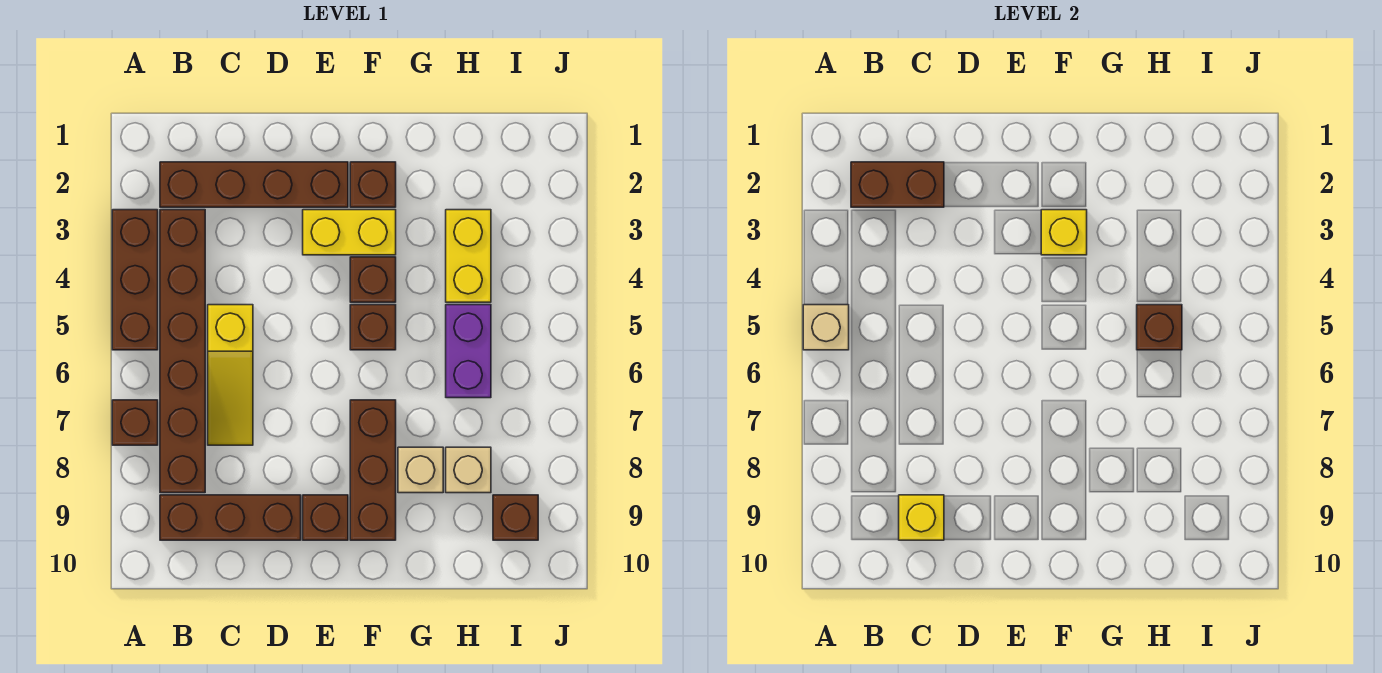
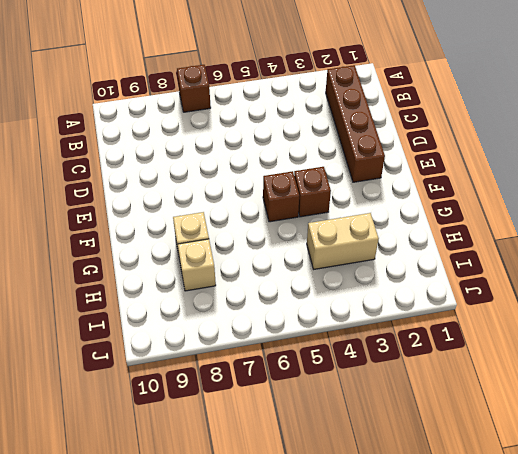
tan brick H3:H4 level 1 -> yellow brick H3:H4 level 1
none -> brown brick A3:A5 level 1
none -> brown brick B3:B8 level 1
none -> brown brick B9:D9 level 1

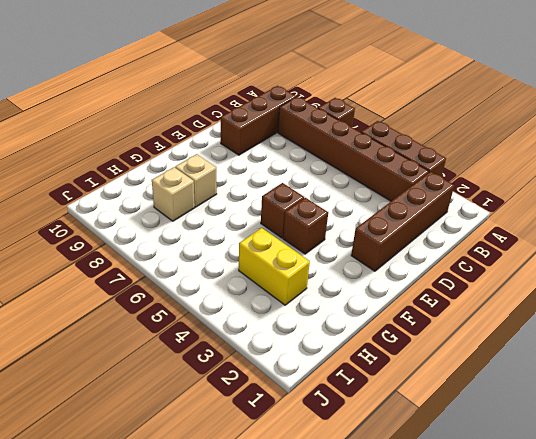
none -> yellow slope C5:C7 level 1 top 5
none -> yellow brick E3:F3 level 1
none -> brown brick E9 level 1

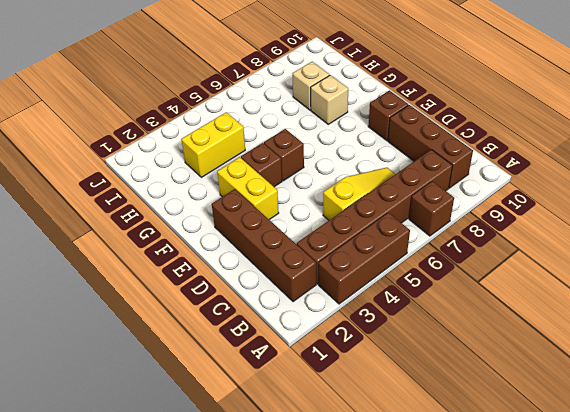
none -> brown brick F2 level 1
none -> brown brick F7:F9 level 1
none -> purple brick H5:H6 level 1

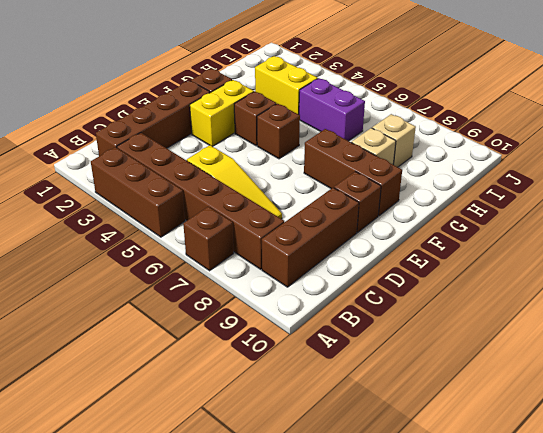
none -> brown brick I9 level 1
none -> tan brick A5 level 2
none -> brown brick B2:C2 level 2

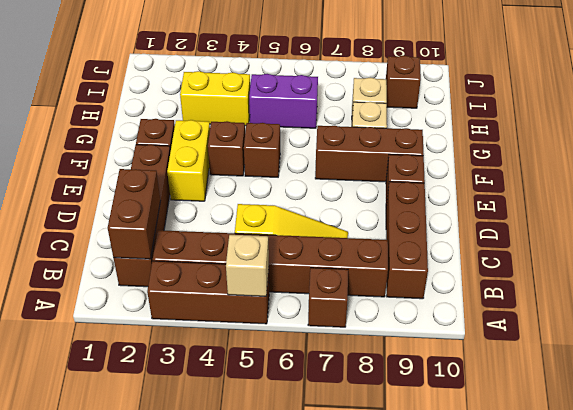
none -> yellow brick C9 level 2
none -> yellow brick F3 level 2
none -> brown brick H5 level 2

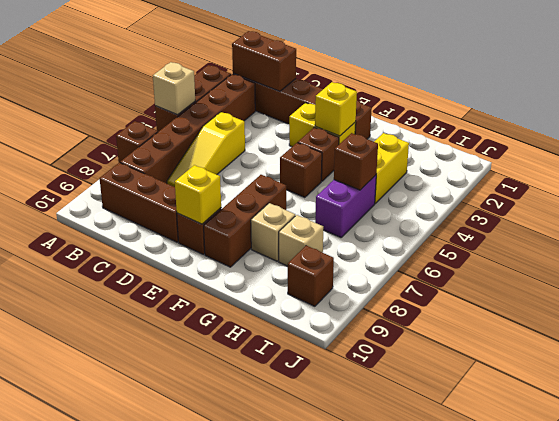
yellow brick E9 level 2 -> yellow brick C9 level 2

